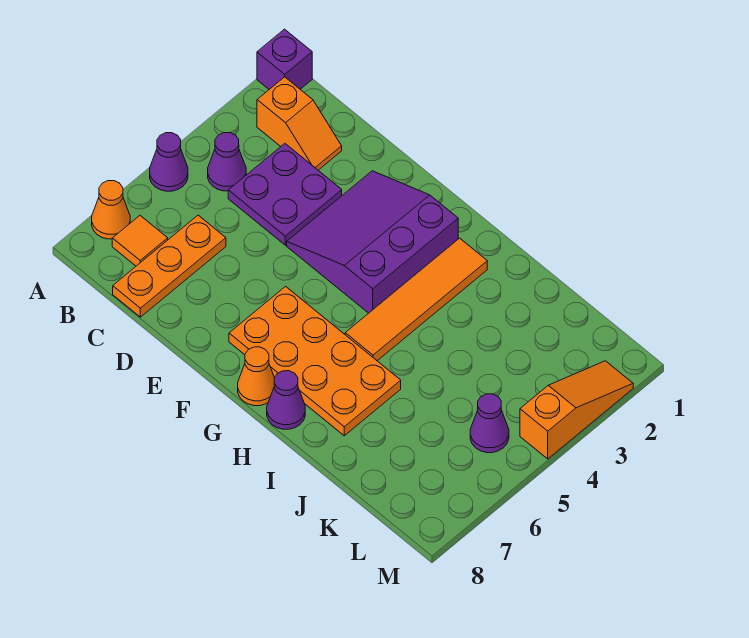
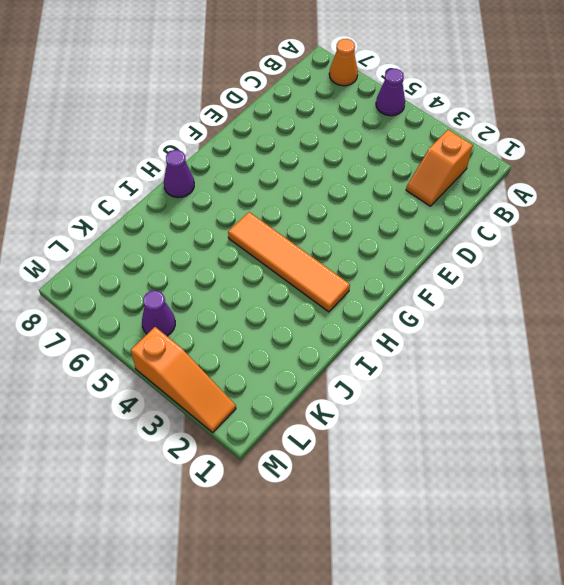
none -> purple brick A1 level 1
none -> purple cone B4 level 1
none -> orange tile B7 level 1

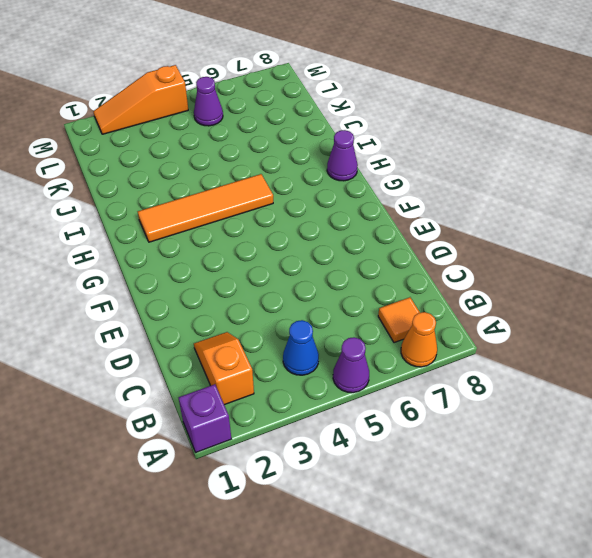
blue cone B4 level 1 -> purple cone B4 level 1
none -> purple plate C3:D4 level 1
none -> orange plate C6:C8 level 1
none -> purple slope E2:G4 level 1 top G

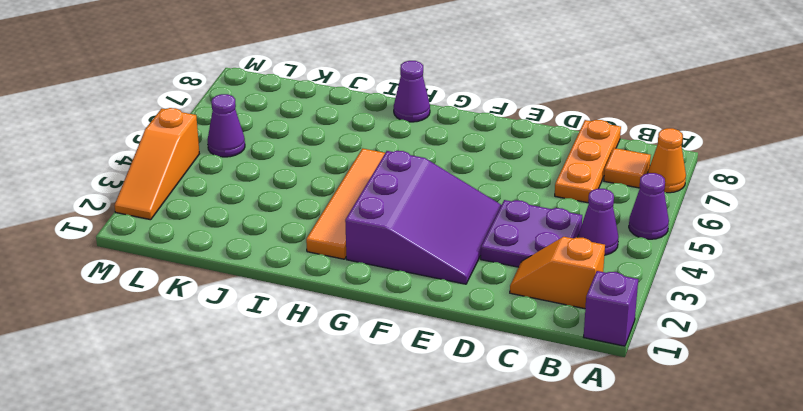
none -> orange plate F6:I7 level 1
none -> orange cone G8 level 1

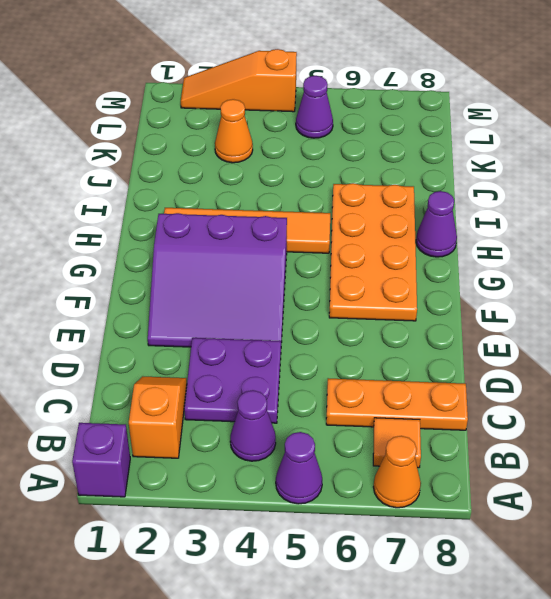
orange cone K3 level 1 -> orange cone G8 level 1

